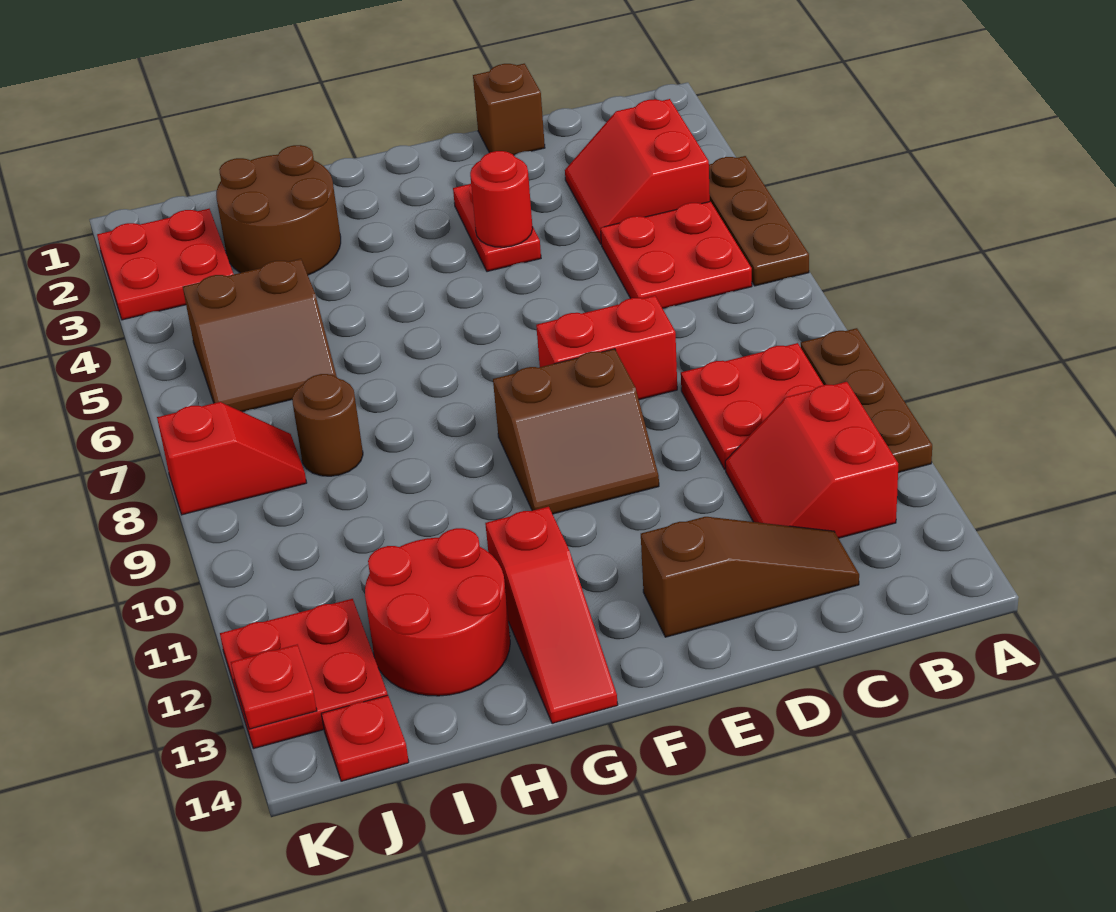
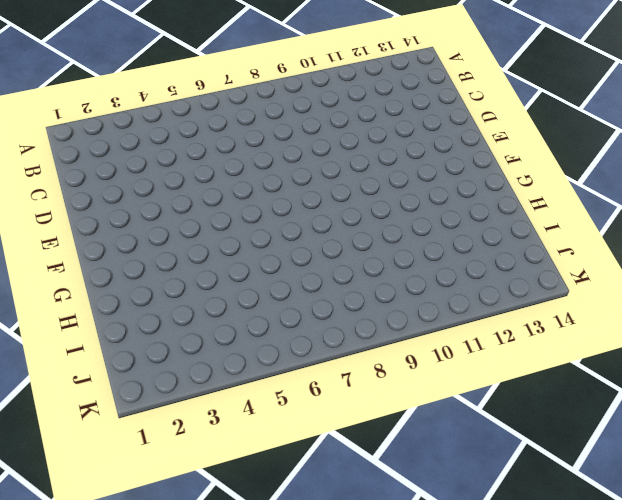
none -> brown plate A4:A6 level 1
none -> brown plate A9:A11 level 1
none -> red slope B3:C4 level 1 top B

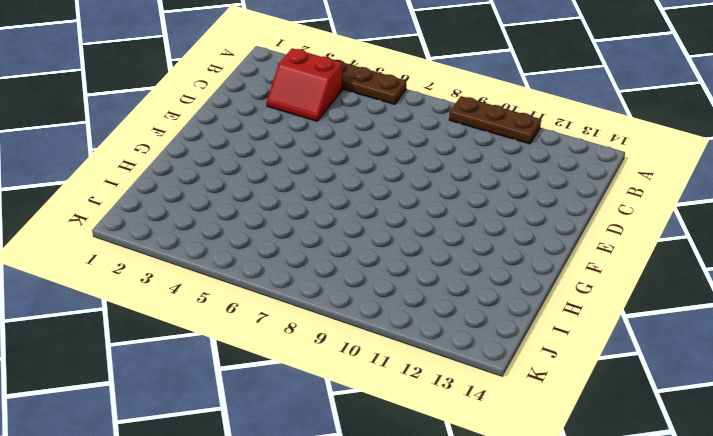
none -> red plate B5:C6 level 1
none -> red plate B9:C10 level 1
none -> red slope B11:C12 level 1 top B

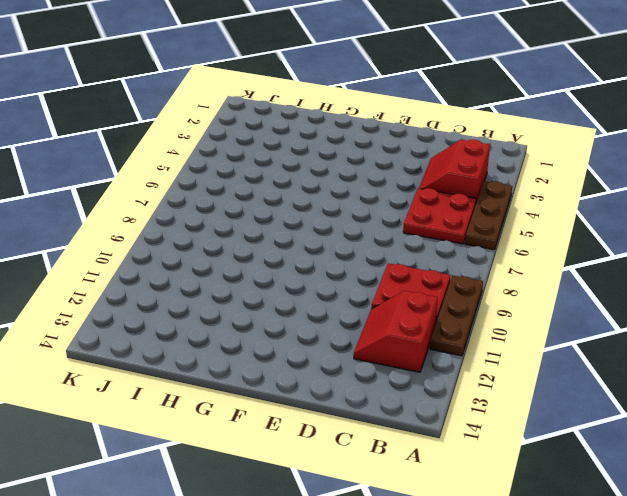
none -> brown slope C13:E13 level 1 top E
none -> brown brick D1 level 1
none -> red brick D8:E8 level 1

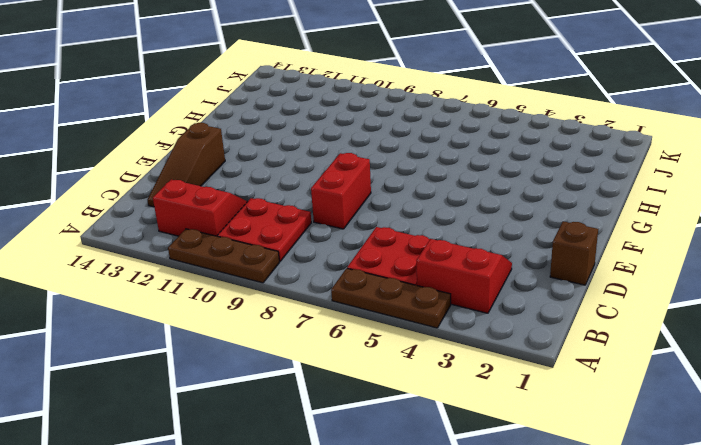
none -> red plate E3:E4 level 1
none -> brown slope E9:F10 level 1 top 9
none -> red slope G12:G14 level 1 top 12

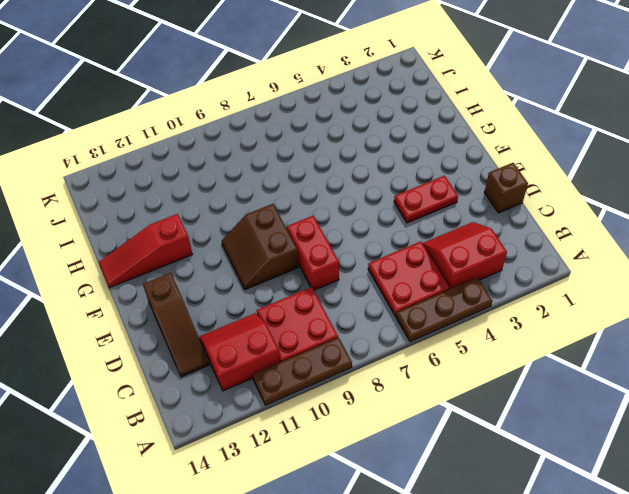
none -> brown round brick H2:I3 level 1
none -> red round brick H12:I13 level 1
none -> brown slope I5:J6 level 1 top 5

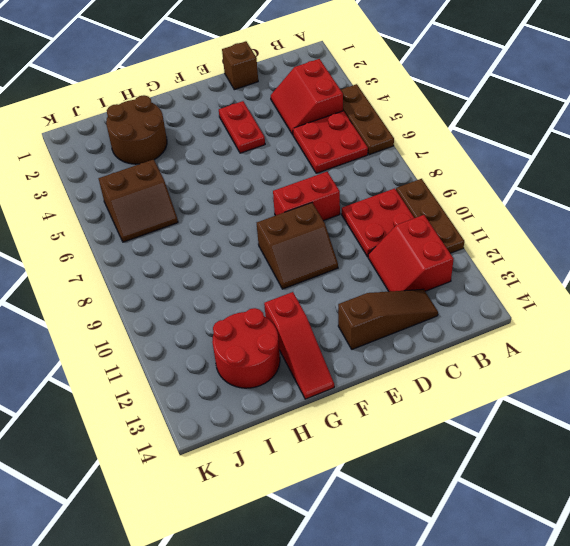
none -> brown round brick I8 level 1
none -> red plate J2:K3 level 1
none -> red slope J8:K8 level 1 top K

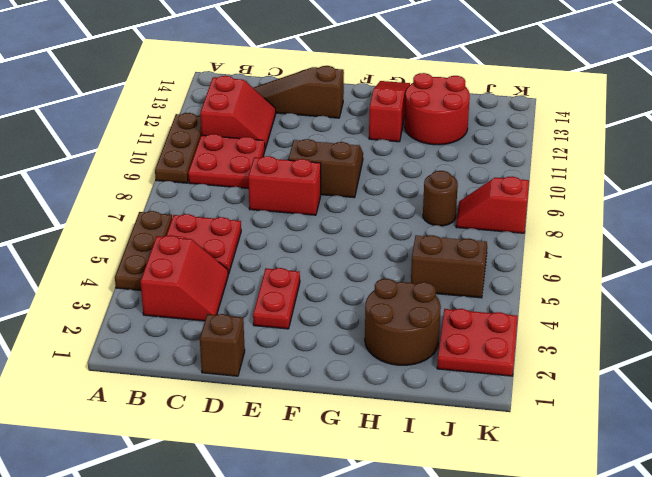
none -> red plate J12:K13 level 1
none -> red plate J14 level 1
none -> red round brick E4 level 2

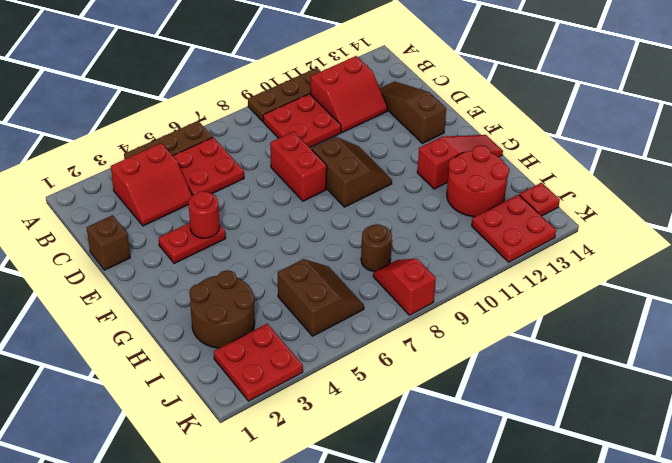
none -> red plate K13 level 2

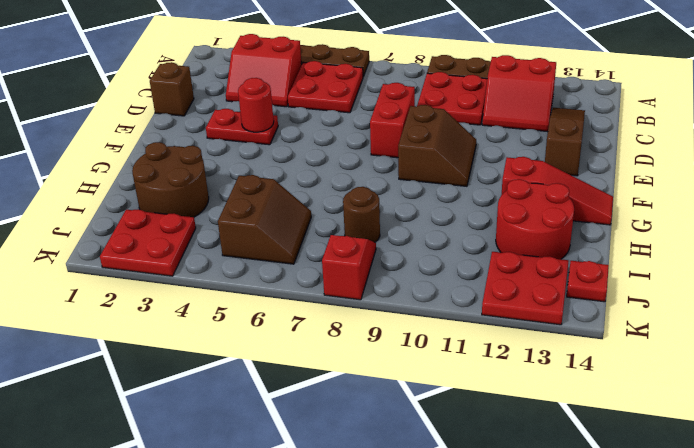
none -> red plate K13 level 2

